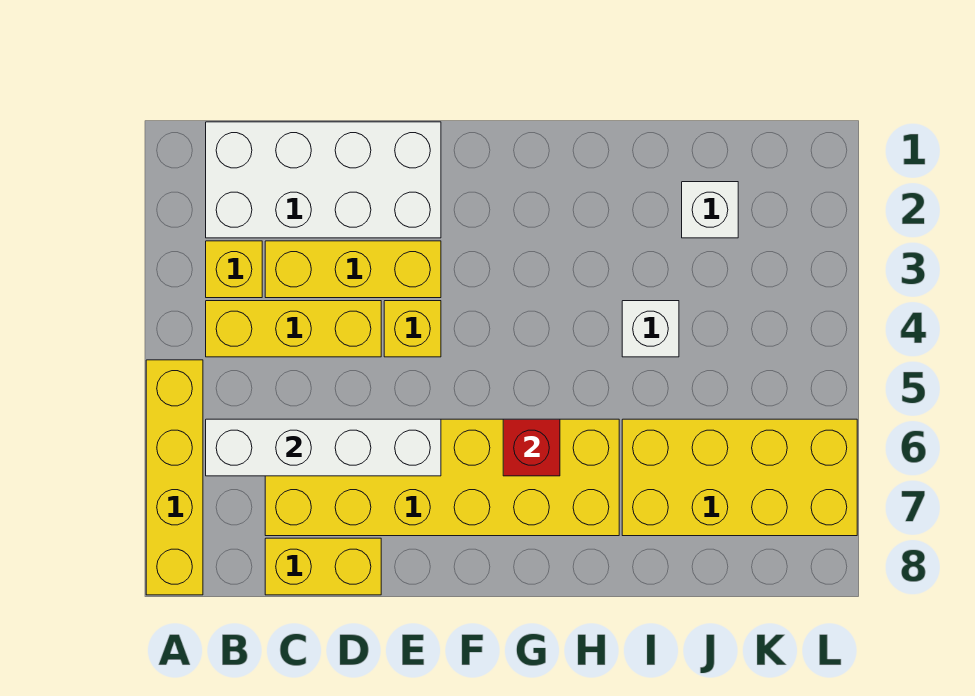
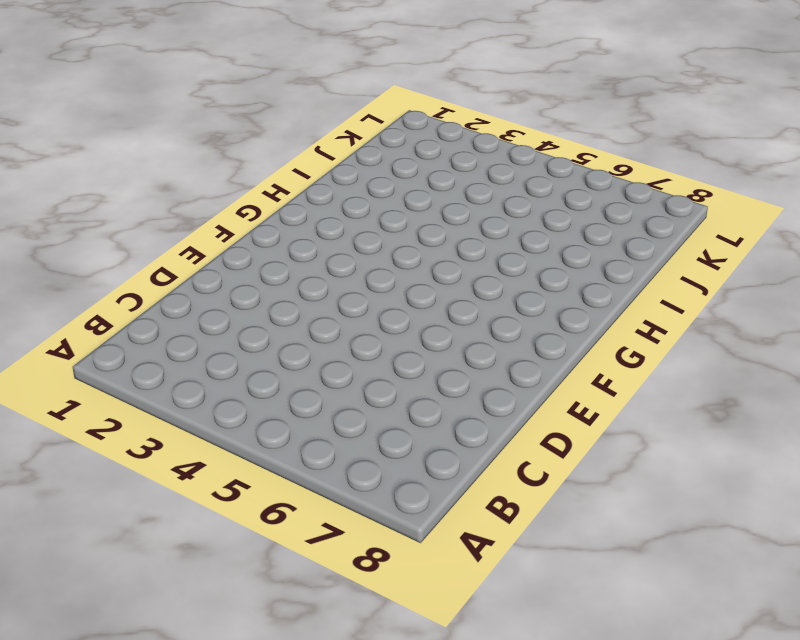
none -> yellow brick A5:A8 level 1
none -> white brick B1:E2 level 1
none -> yellow brick B3 level 1

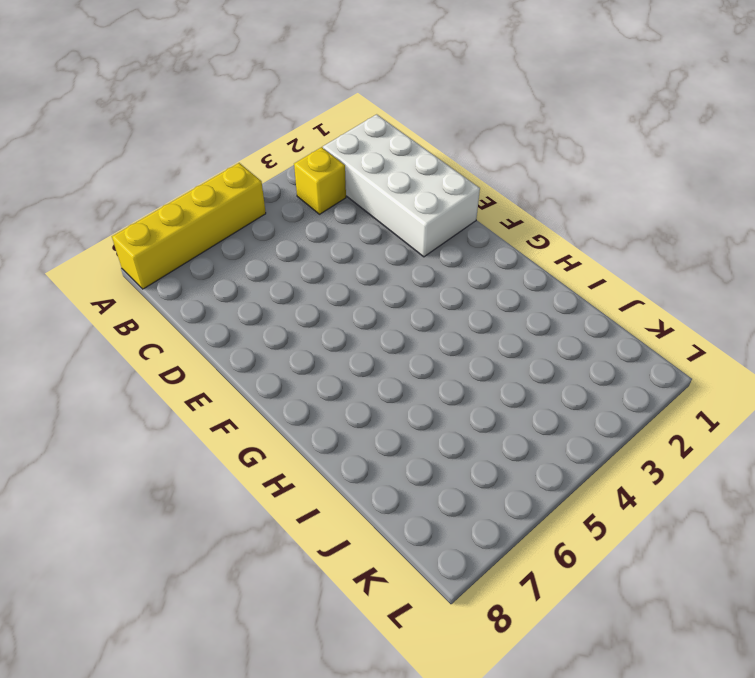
none -> yellow brick B4:D4 level 1
none -> yellow brick C3:E3 level 1
none -> yellow brick C6:H7 level 1

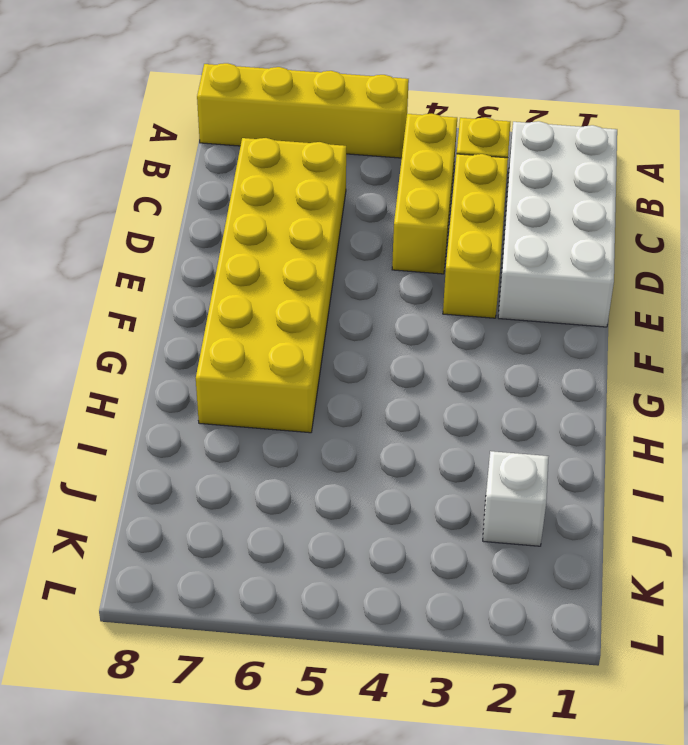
none -> yellow brick C8:D8 level 1
none -> yellow brick E4 level 1
none -> white brick I4 level 1

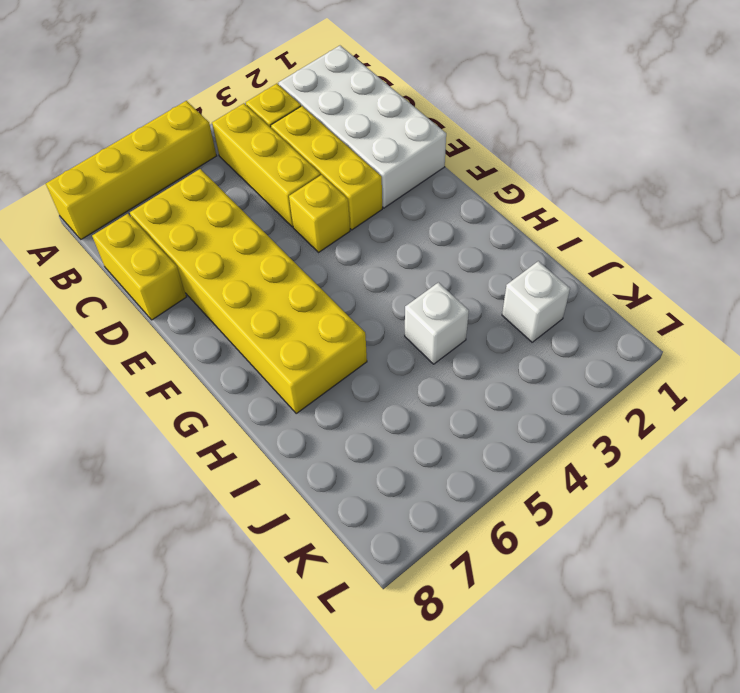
none -> yellow brick I6:L7 level 1
none -> white brick B6:E6 level 2
none -> red brick G6 level 2

